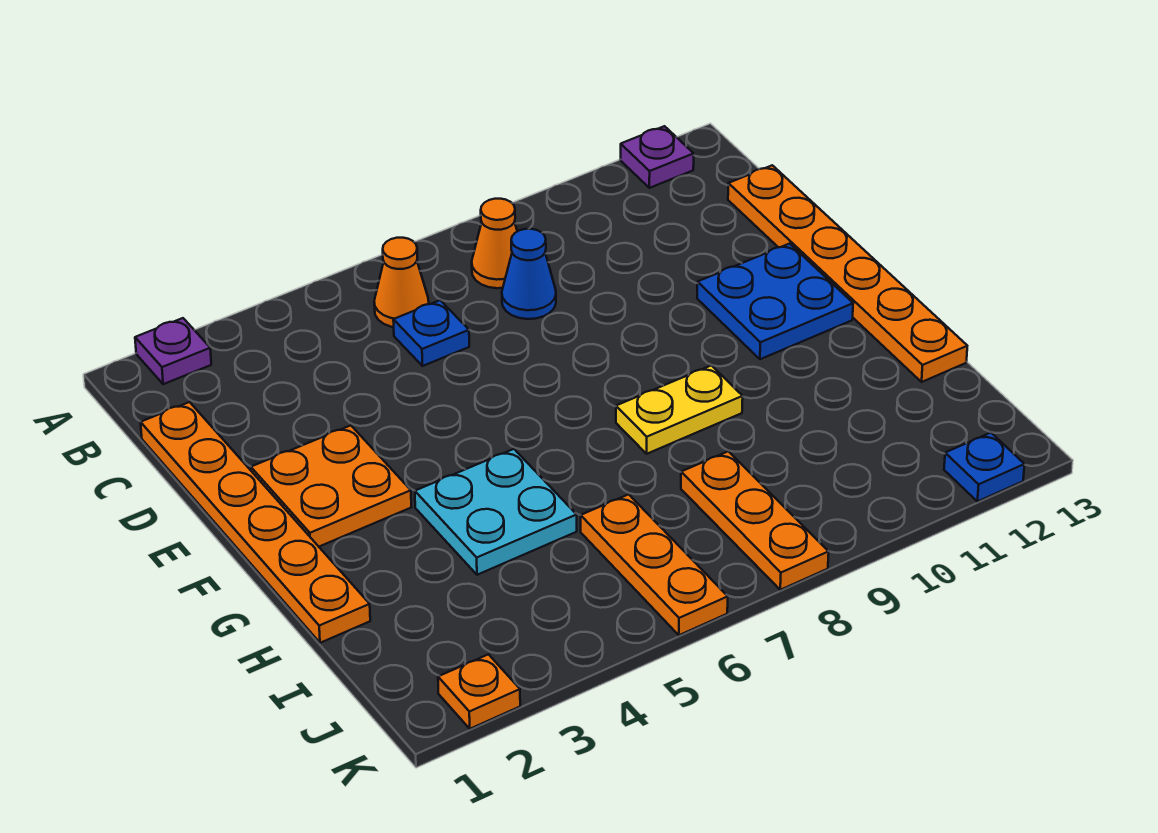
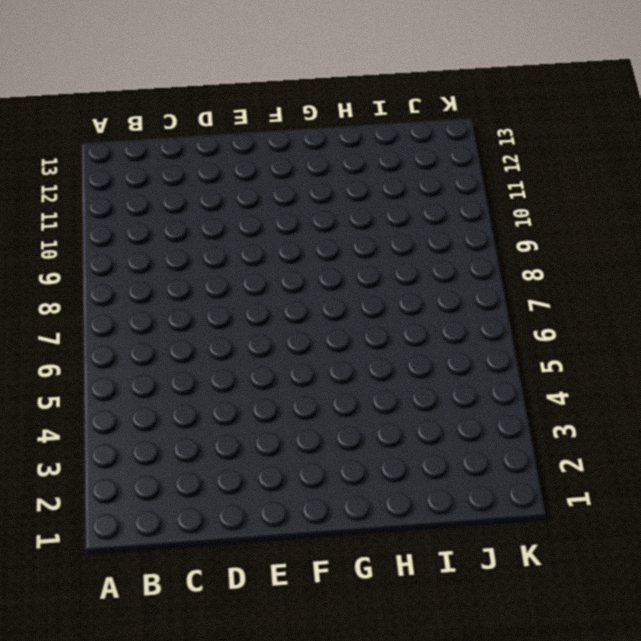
none -> purple plate A2 level 1
none -> purple plate A12 level 1
none -> orange cone B6 level 1

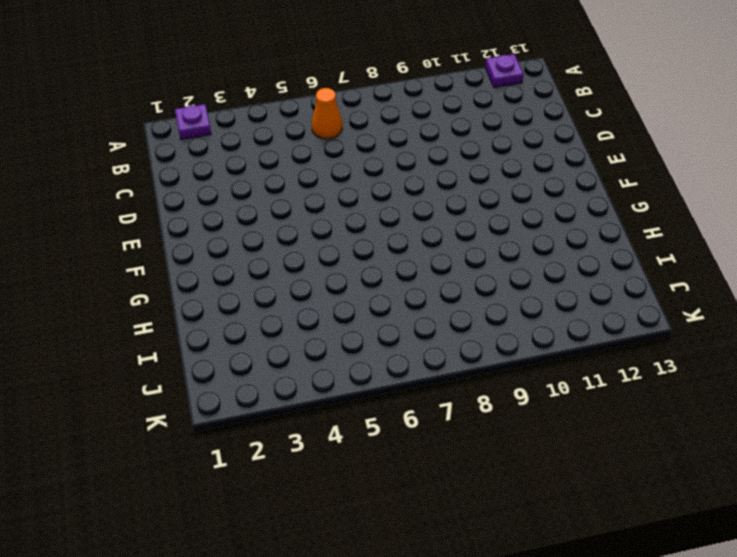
none -> orange cone B8 level 1
none -> orange plate C1:H1 level 1
none -> blue plate C6 level 1

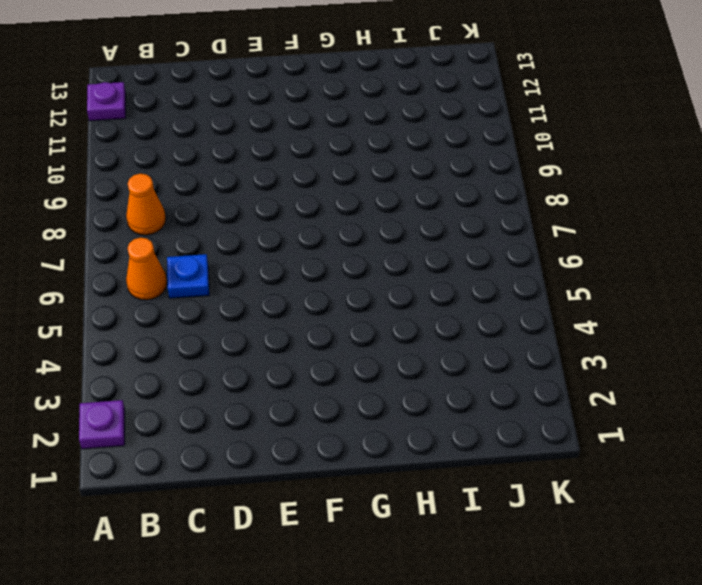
none -> orange plate C1:H1 level 1
none -> blue cone C8 level 1
none -> orange plate C13:H13 level 1

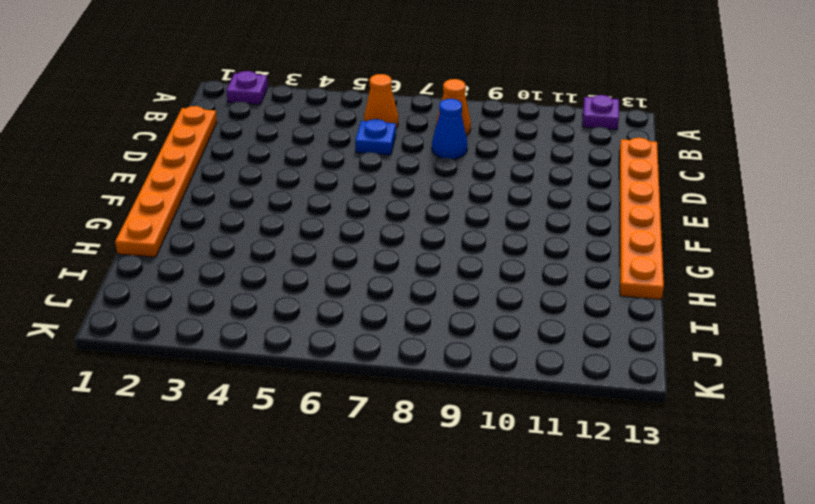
none -> orange plate E2:F3 level 1
none -> blue plate E11:F12 level 1
none -> cyan plate G4:H5 level 1

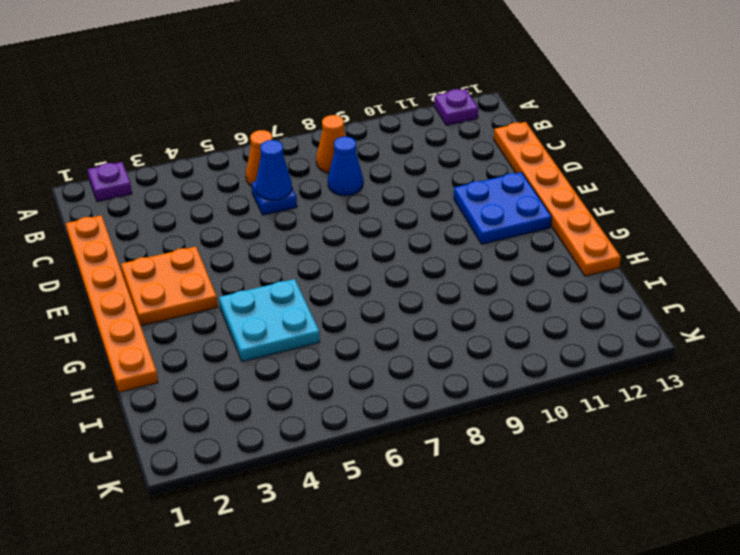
blue cone C6 level 2 -> none
none -> yellow plate G8:G9 level 1
none -> orange plate I6:K6 level 1
none -> orange plate I8:K8 level 1

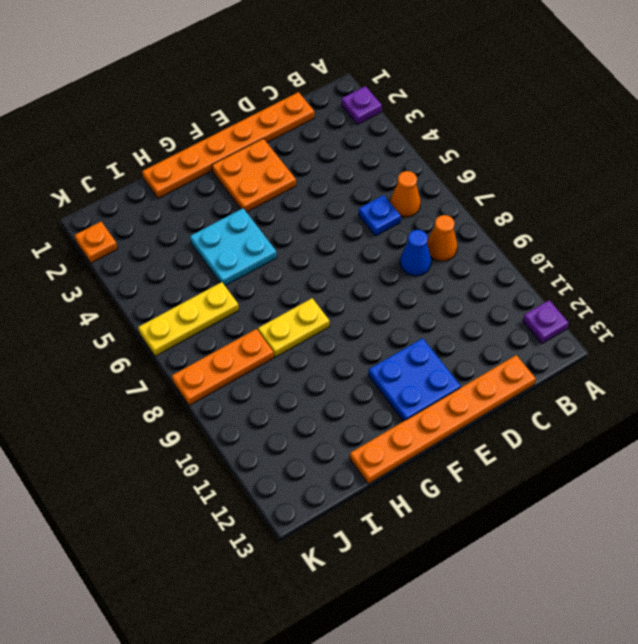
yellow plate G8:H8 level 1 -> yellow plate G8:G9 level 1
yellow plate I6:K6 level 1 -> orange plate I6:K6 level 1
none -> blue plate K12 level 1

